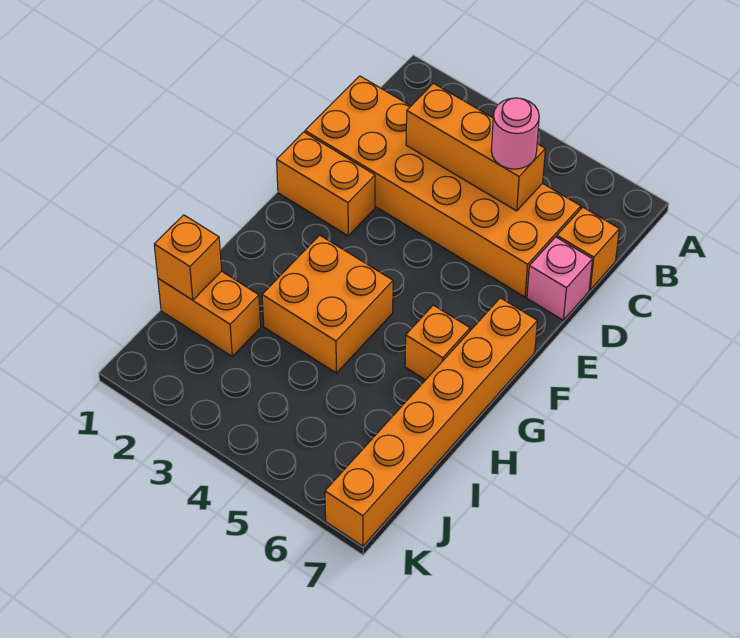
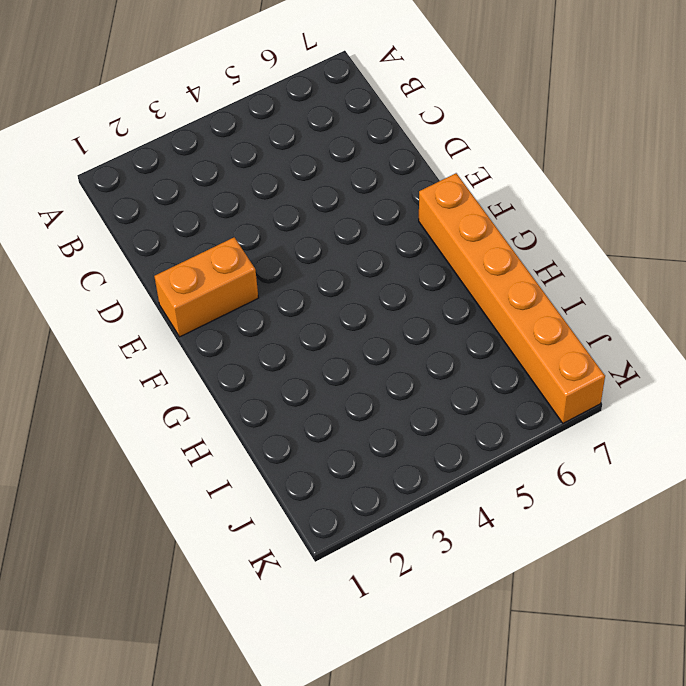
none -> orange brick C1:D6 level 1
none -> orange brick C7 level 1

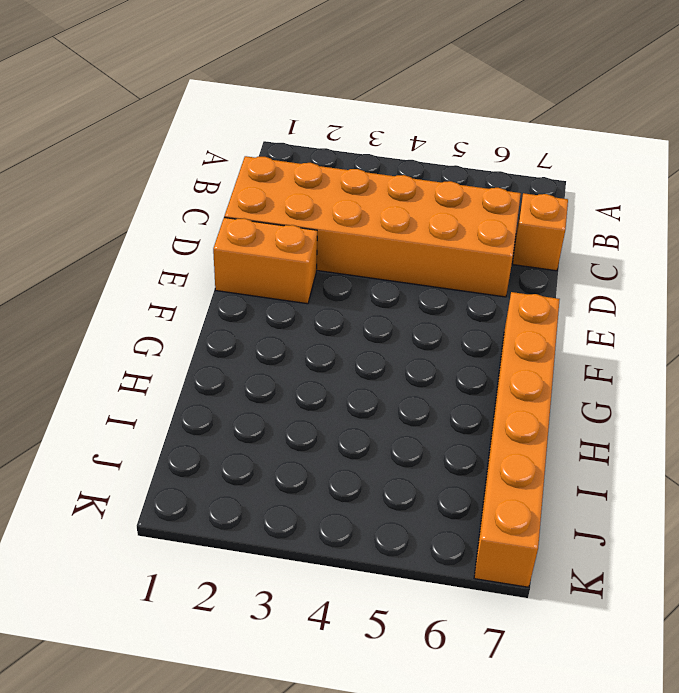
none -> pink brick D7 level 1
none -> orange brick G3:H4 level 1

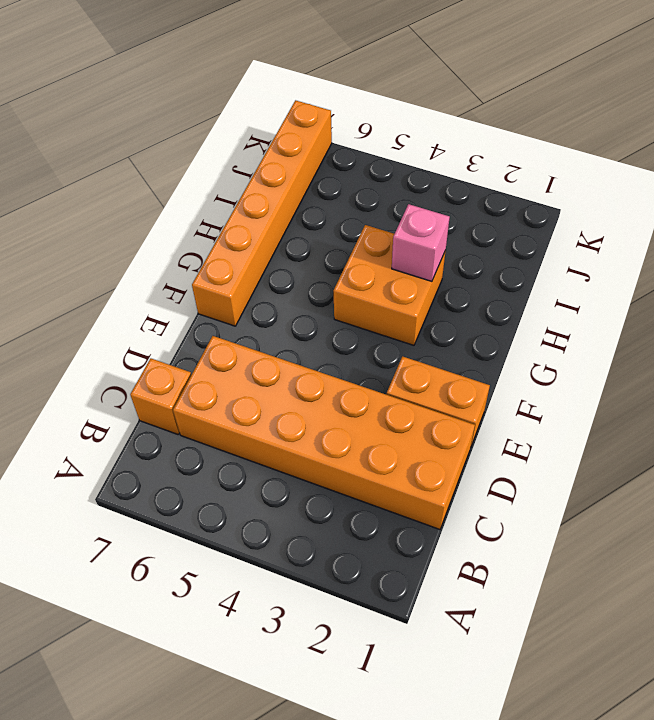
pink brick H3 level 2 -> pink brick D7 level 1
none -> orange brick G6 level 1
none -> orange brick I1:I2 level 1

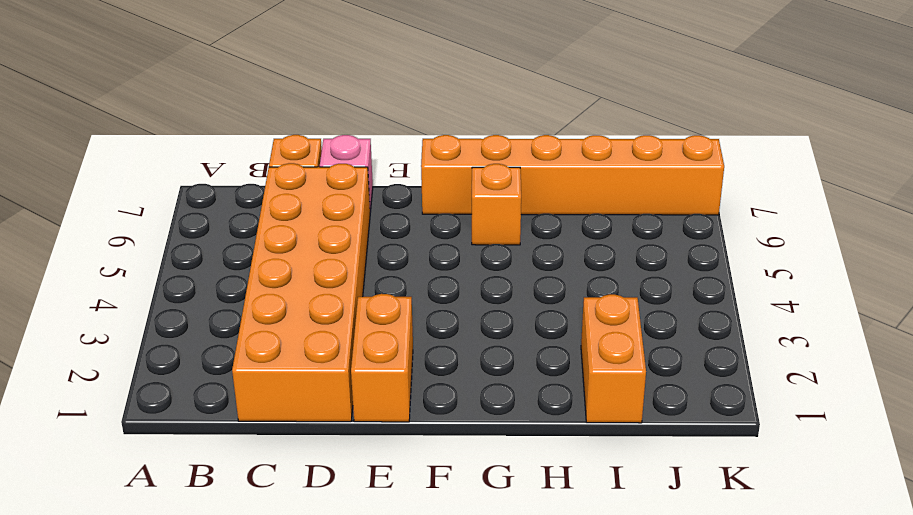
none -> orange brick G3:H4 level 1
none -> orange brick C3:C5 level 2

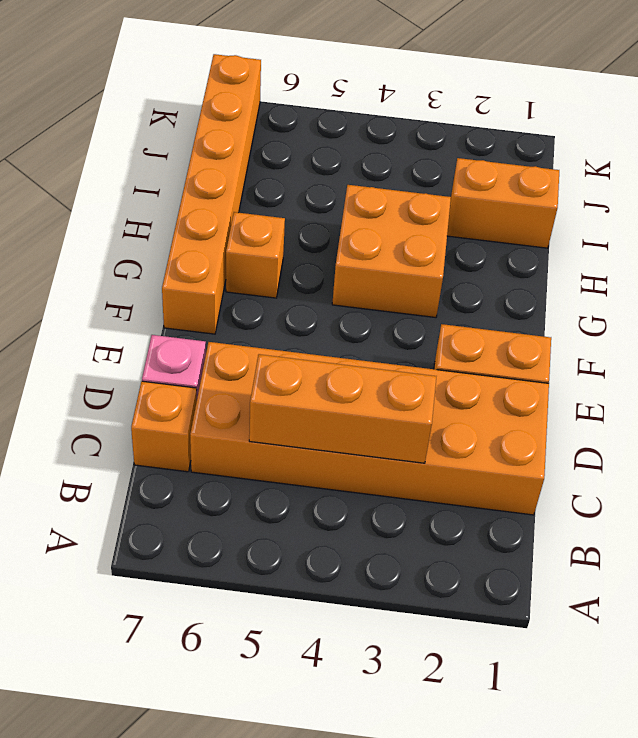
none -> orange brick I1 level 2
none -> pink round brick C5 level 3

